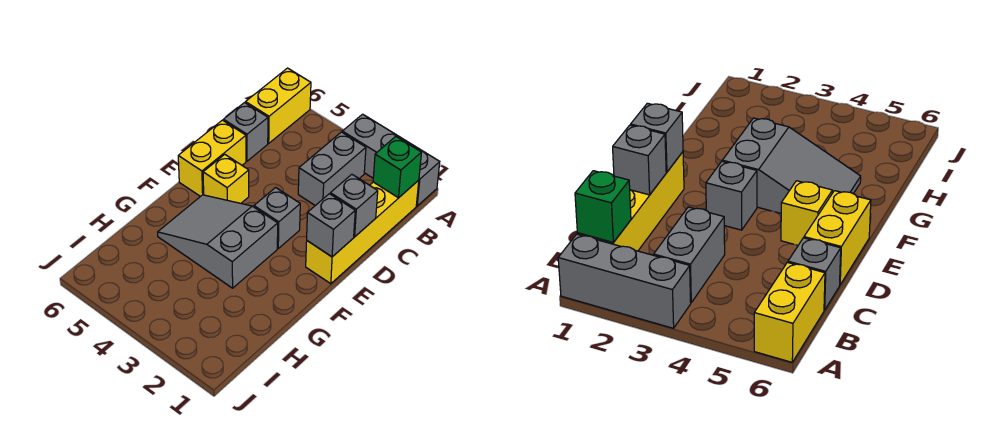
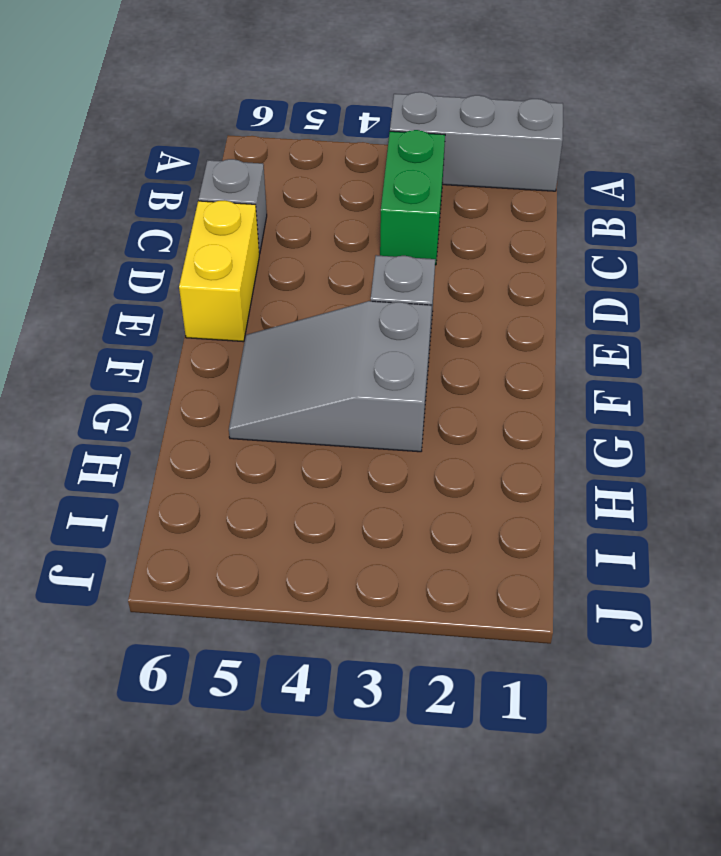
green brick B3:C3 level 1 -> grey brick B3:C3 level 1
none -> yellow brick A6:B6 level 1
none -> yellow brick B1:E1 level 1
none -> yellow brick E5 level 1

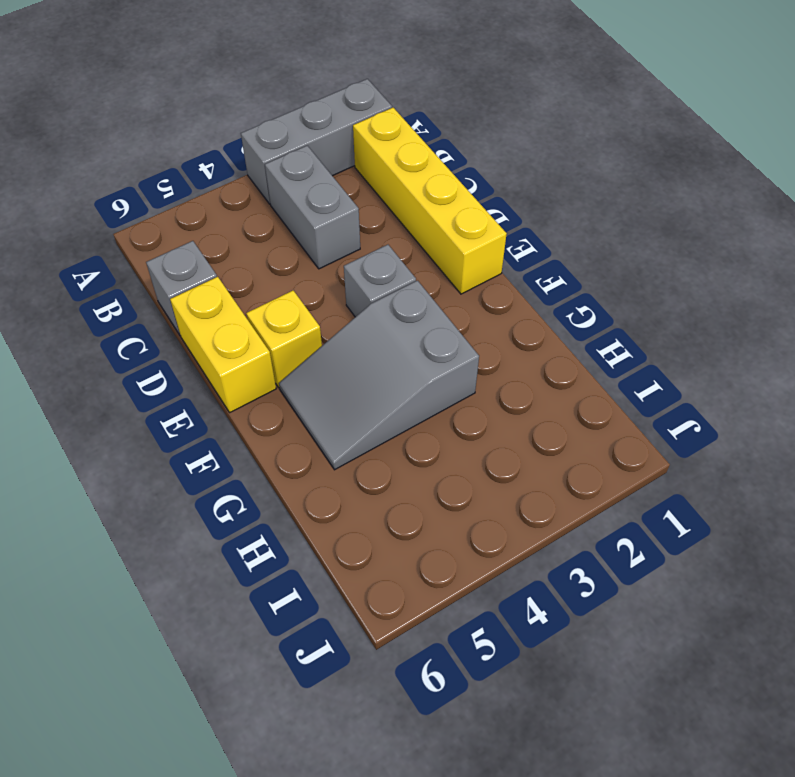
none -> yellow brick A6:B6 level 1
none -> green brick B1 level 2
none -> grey brick D1 level 2

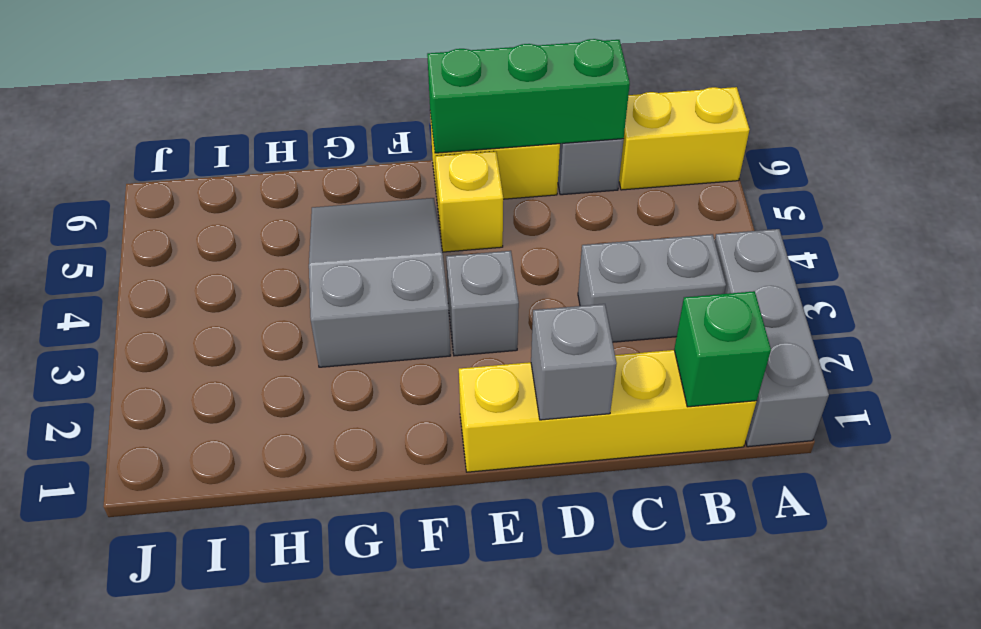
green brick C6:E6 level 2 -> none
none -> grey brick E1 level 2

